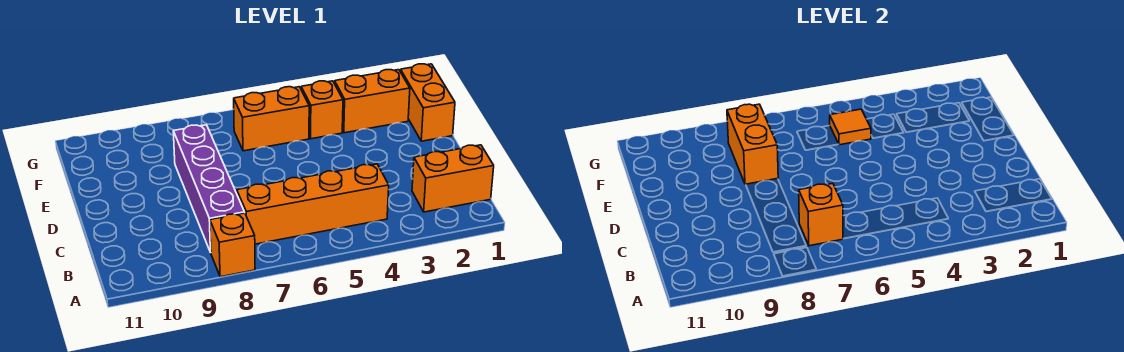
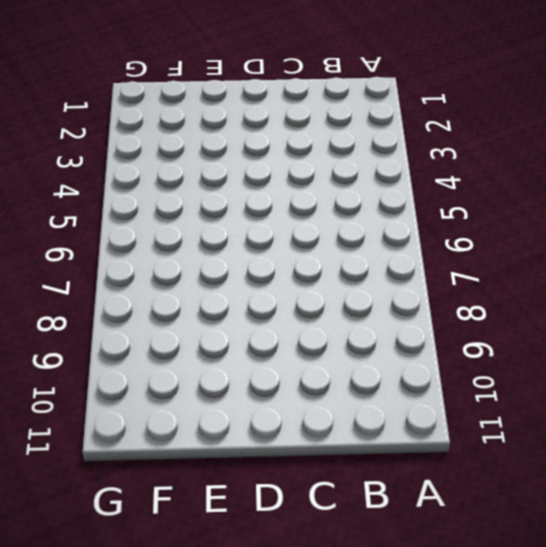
none -> orange brick A8 level 1
none -> orange brick B1:B2 level 1

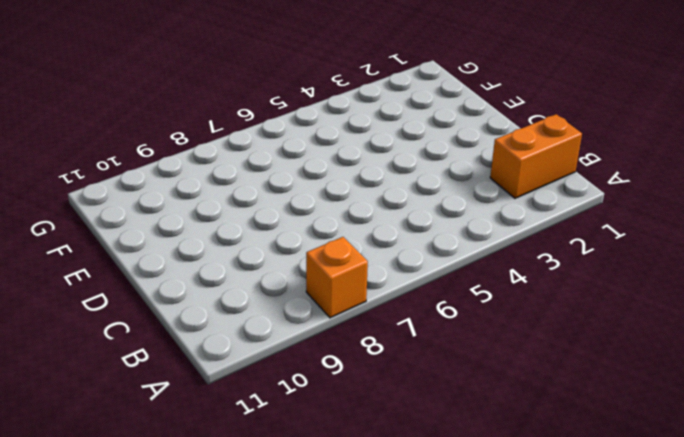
none -> orange brick B4:B7 level 1
none -> purple brick B8:E8 level 1

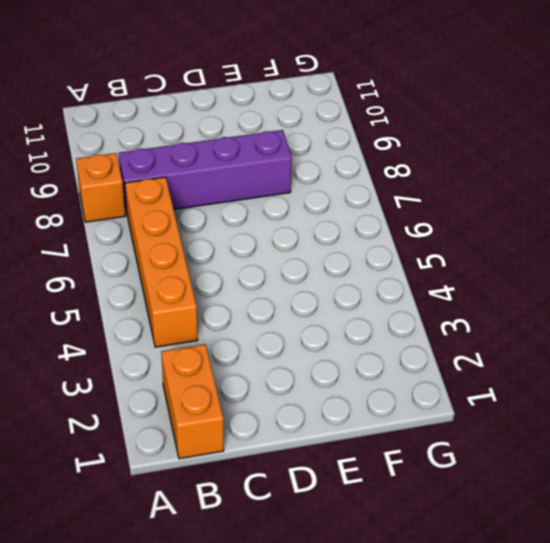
none -> orange brick E1:F1 level 1
none -> orange brick F2:F3 level 1

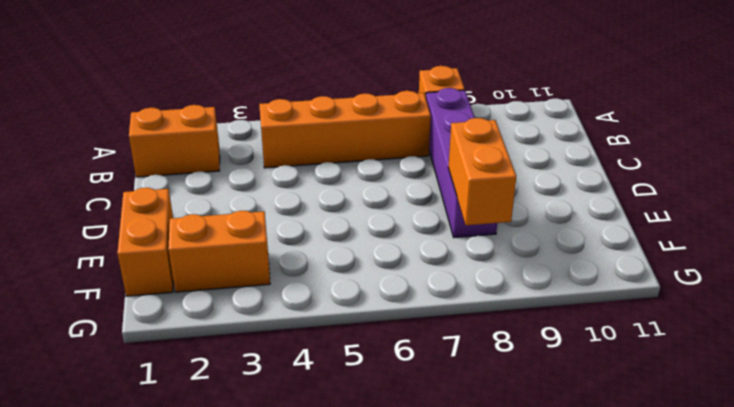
none -> orange brick F4 level 1
none -> orange brick F5:F6 level 1

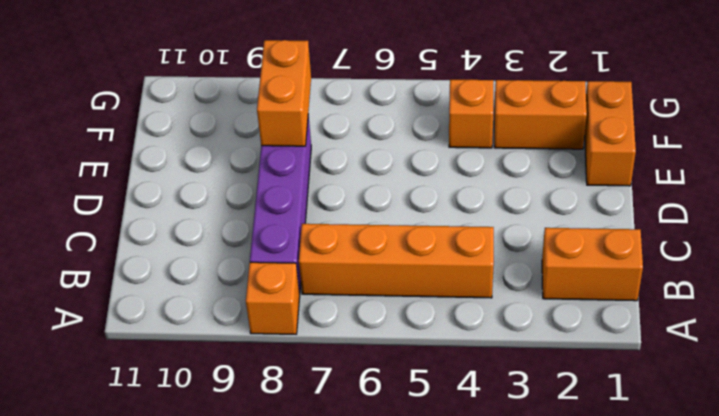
none -> orange brick F5:F6 level 1
none -> orange brick B7 level 2

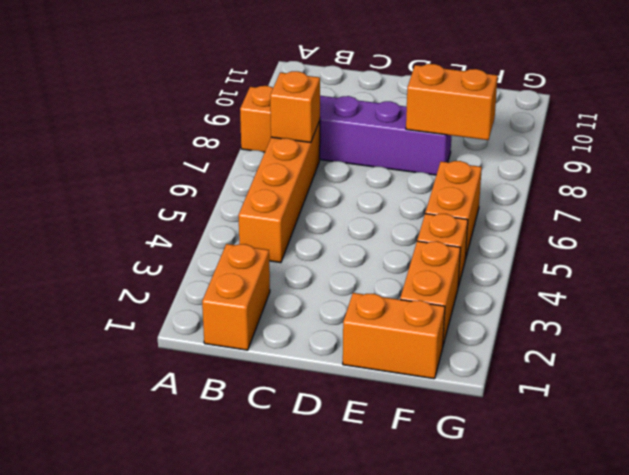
none -> orange tile F5 level 2

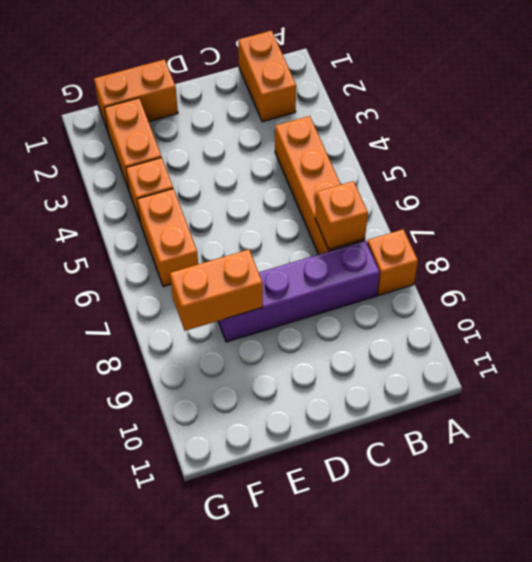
none -> orange tile F5 level 2

